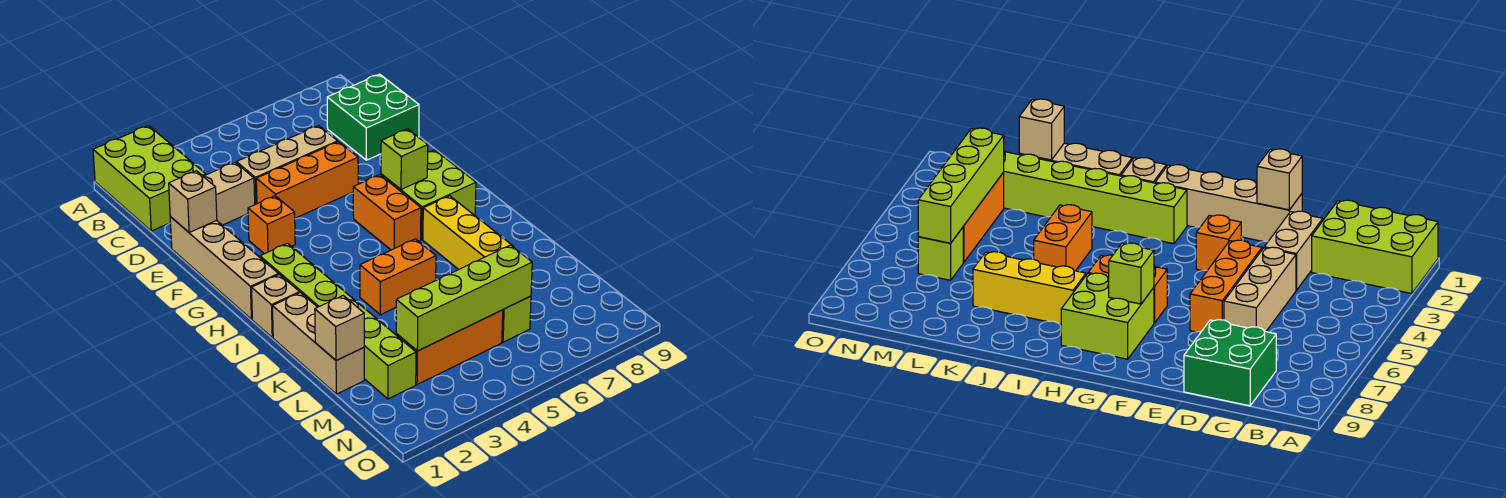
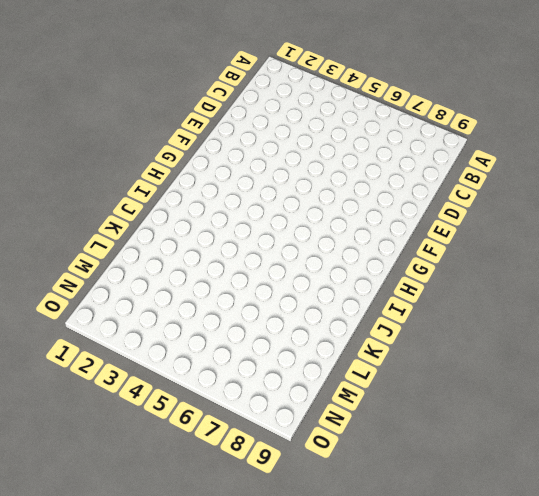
none -> lime brick A1:C2 level 1
none -> green brick C8:D9 level 1
none -> tan brick D2:D3 level 1

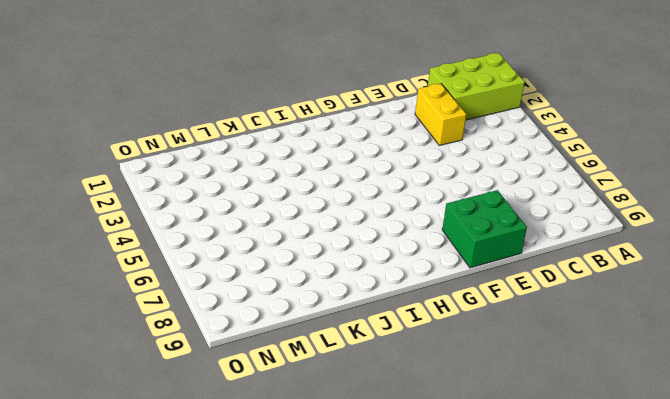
yellow brick D2:D3 level 1 -> tan brick D2:D3 level 1
green brick E8:F9 level 1 -> green brick C8:D9 level 1
none -> tan brick D4:D6 level 1
none -> tan brick E1:H1 level 1
none -> orange brick E4:E6 level 1

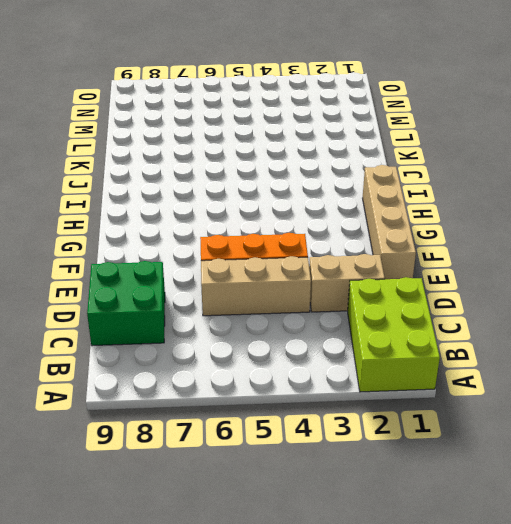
none -> orange brick F3 level 1
none -> orange brick G6:H6 level 1
none -> lime brick G7:H8 level 1

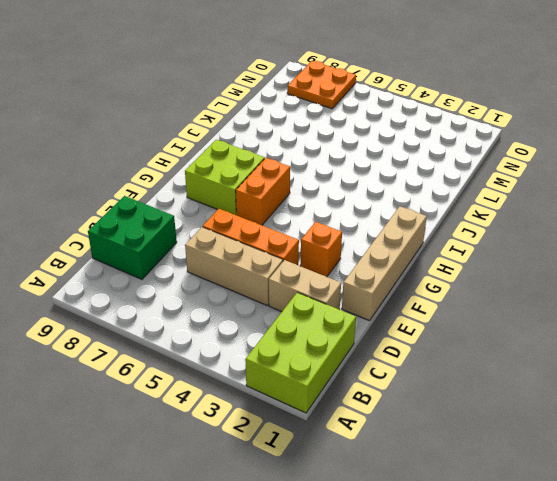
orange plate N7:O8 level 1 -> none
none -> lime brick H2:M2 level 1
none -> tan brick I1 level 1
none -> yellow brick I7:K7 level 1

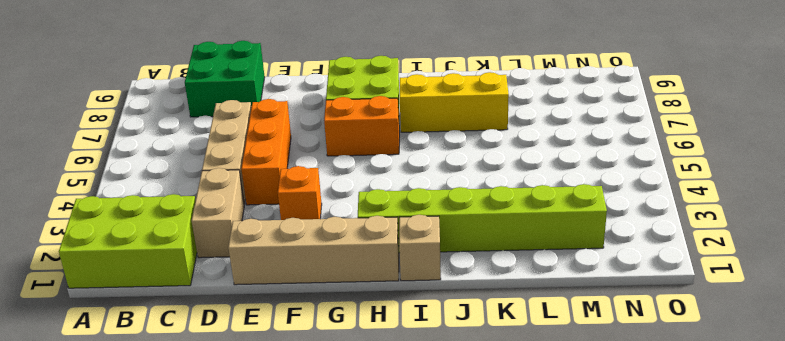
none -> tan brick J1:L1 level 1
none -> orange brick J4:J5 level 1
none -> orange brick M3:M5 level 1

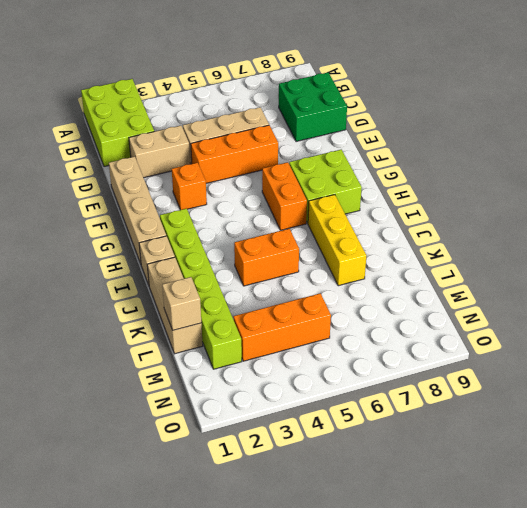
none -> lime brick M6 level 1
none -> tan brick E1 level 2
none -> lime brick G7 level 2

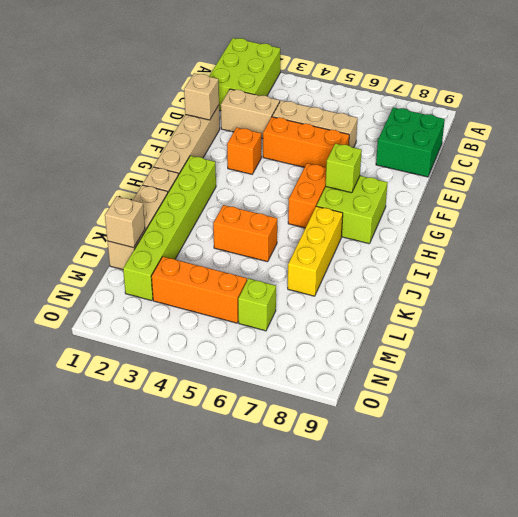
none -> lime brick M3:M6 level 2

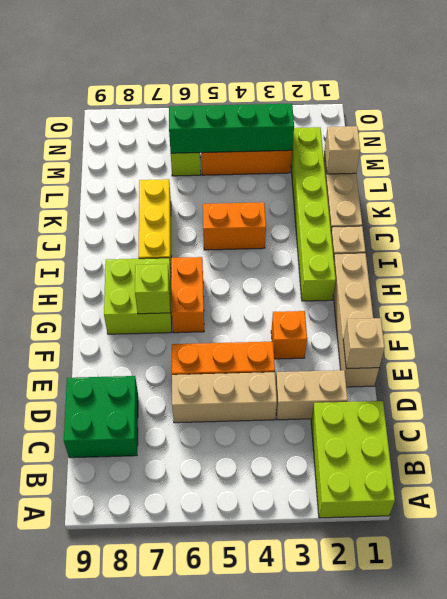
green brick M3:M6 level 2 -> lime brick M3:M6 level 2

